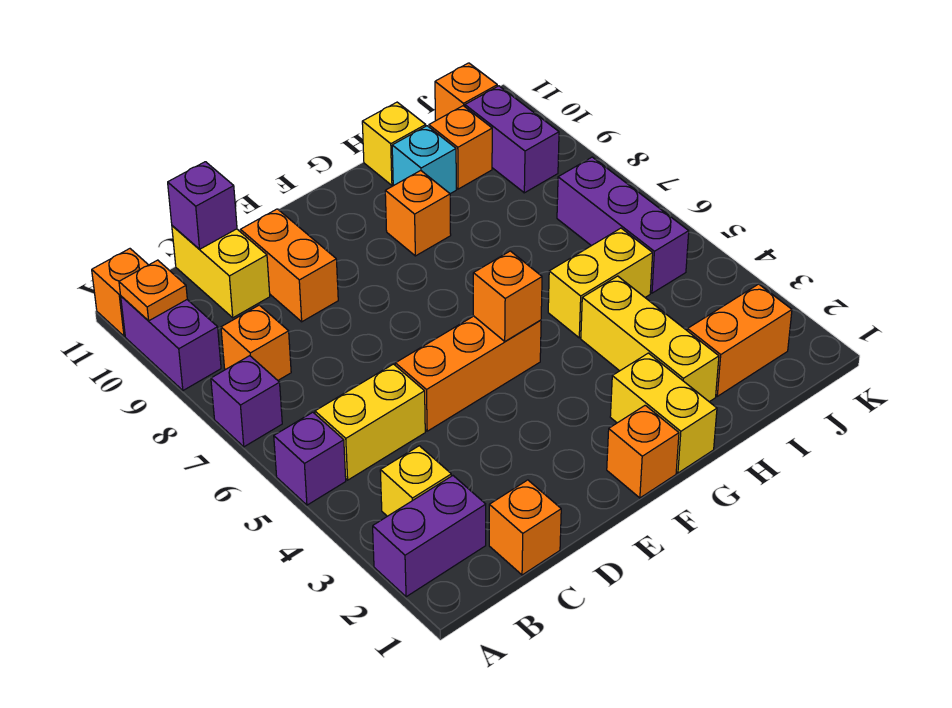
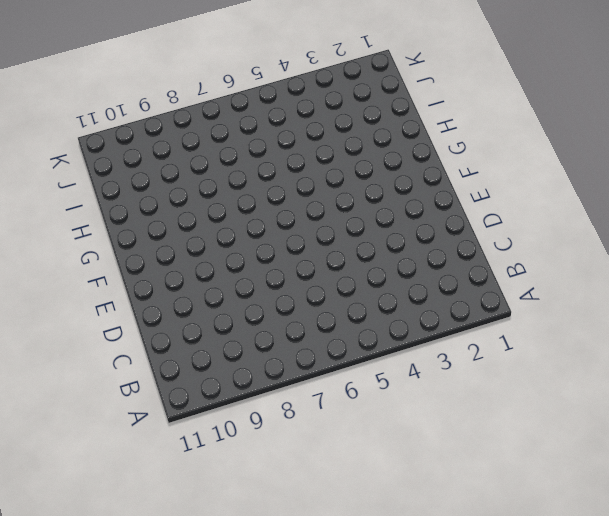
none -> purple brick A2:B2 level 1
none -> purple brick A5 level 1
none -> purple brick A7 level 1

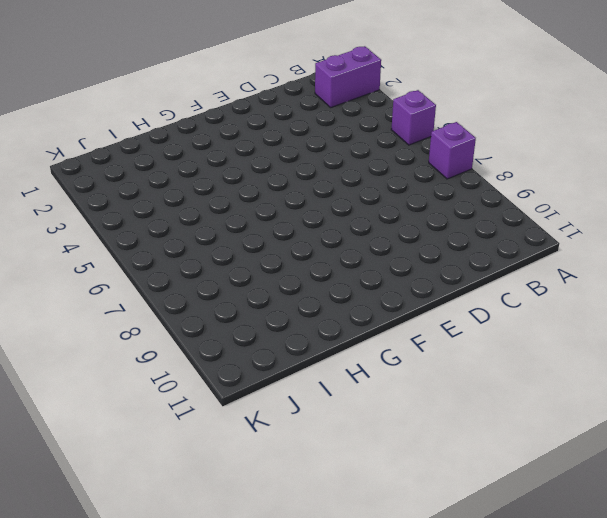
none -> purple brick A9:A10 level 1
none -> orange brick A11 level 1
none -> yellow brick B3 level 1

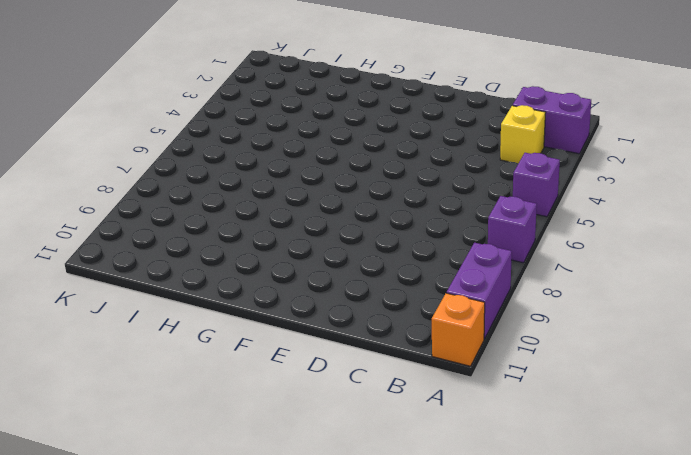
none -> yellow brick B5:C5 level 1
none -> orange brick B8 level 1
none -> orange brick C1 level 1

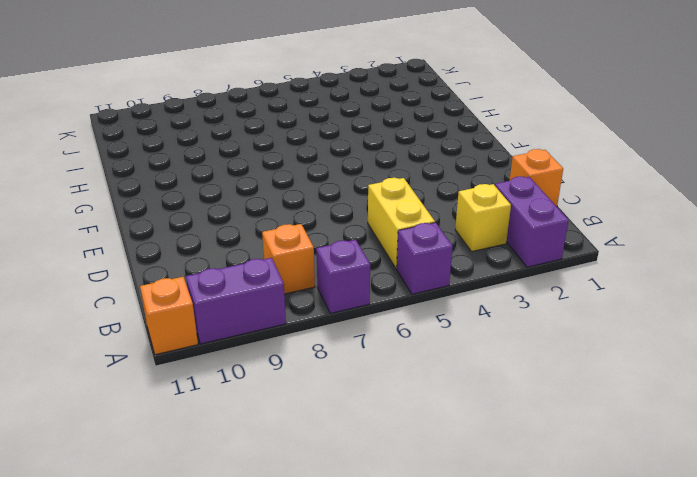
none -> yellow brick C10:C11 level 1
none -> orange brick D5:F5 level 1
none -> orange brick D9:D10 level 1

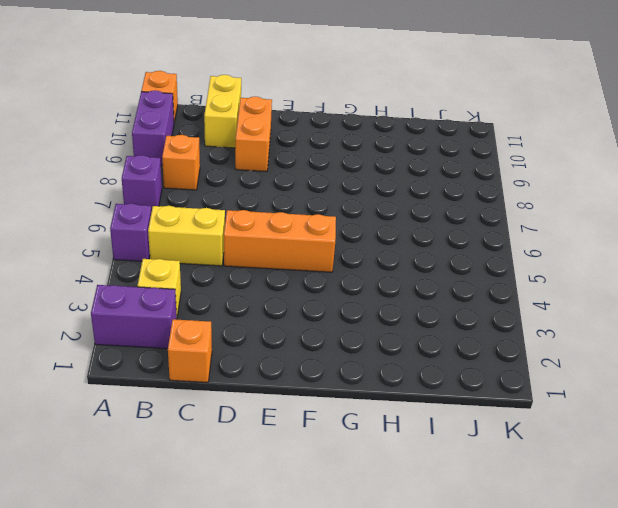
none -> orange brick F1 level 1
none -> yellow brick G1:G2 level 1
none -> orange brick G9 level 1

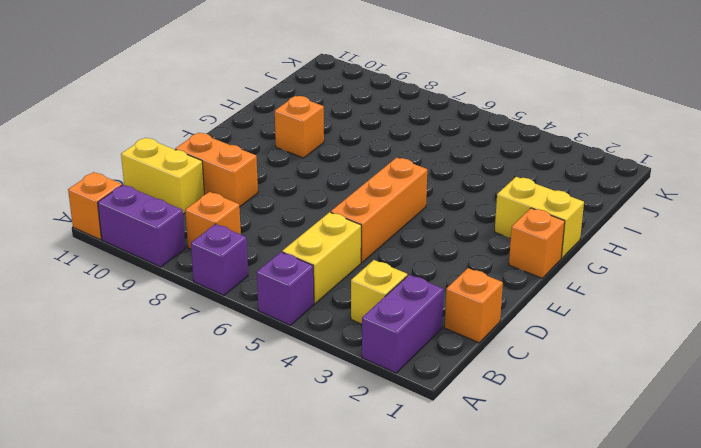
none -> yellow brick H2:H4 level 1
none -> yellow brick H5:I5 level 1
none -> cyan brick H10 level 1

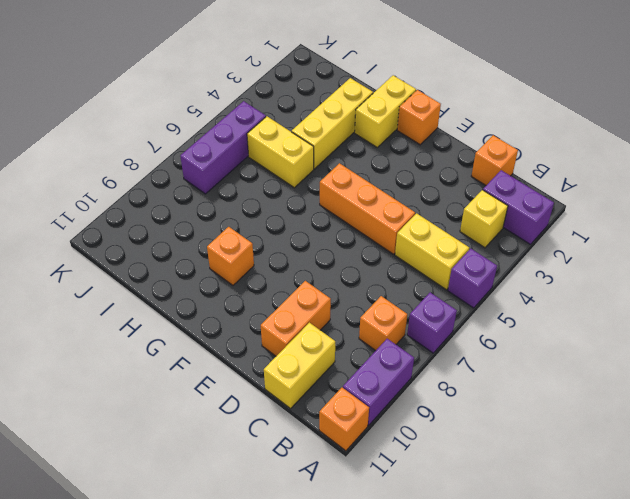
none -> cyan brick H10 level 1
none -> yellow brick H11 level 1
none -> orange brick I2:J2 level 1

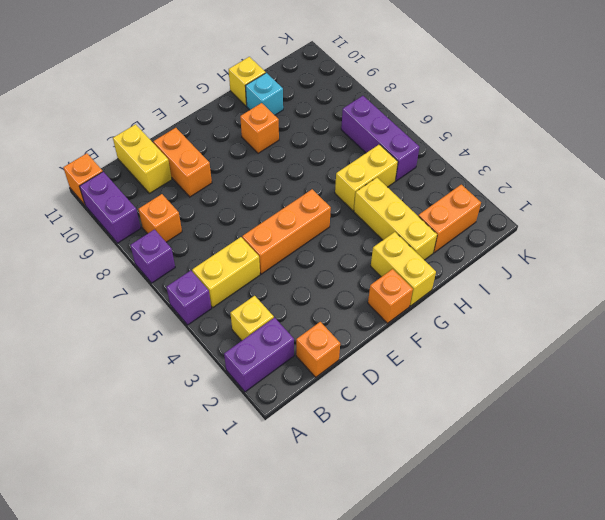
none -> orange brick I10 level 1
none -> purple brick J9:J10 level 1
none -> orange brick J11 level 1

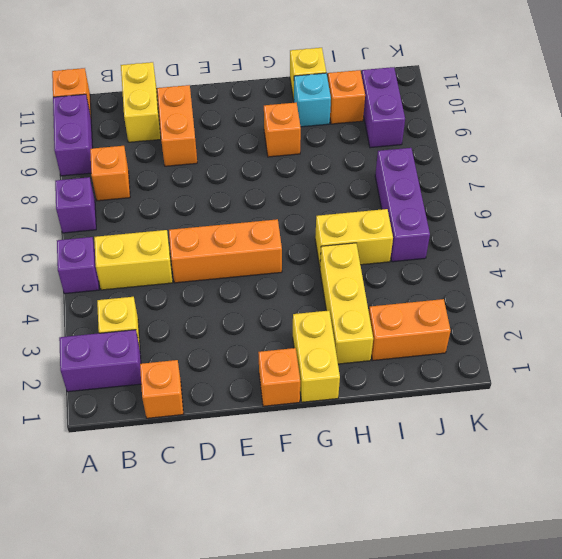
none -> orange brick J11 level 1
none -> orange plate A10 level 2
none -> purple brick C11 level 2

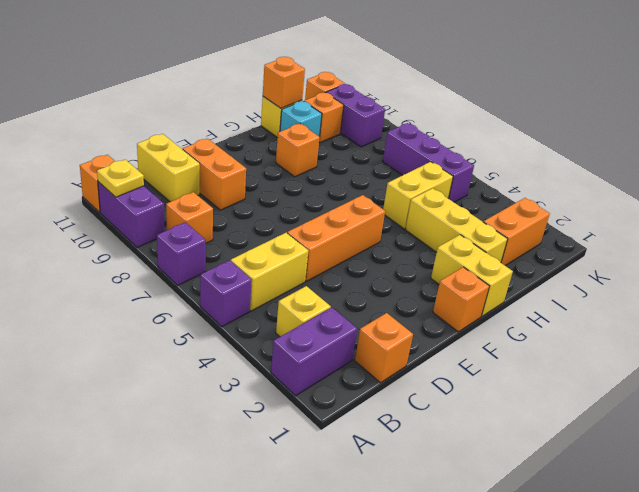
yellow plate A10 level 2 -> orange plate A10 level 2
orange brick H11 level 2 -> orange brick F5 level 2
none -> purple brick C11 level 2

